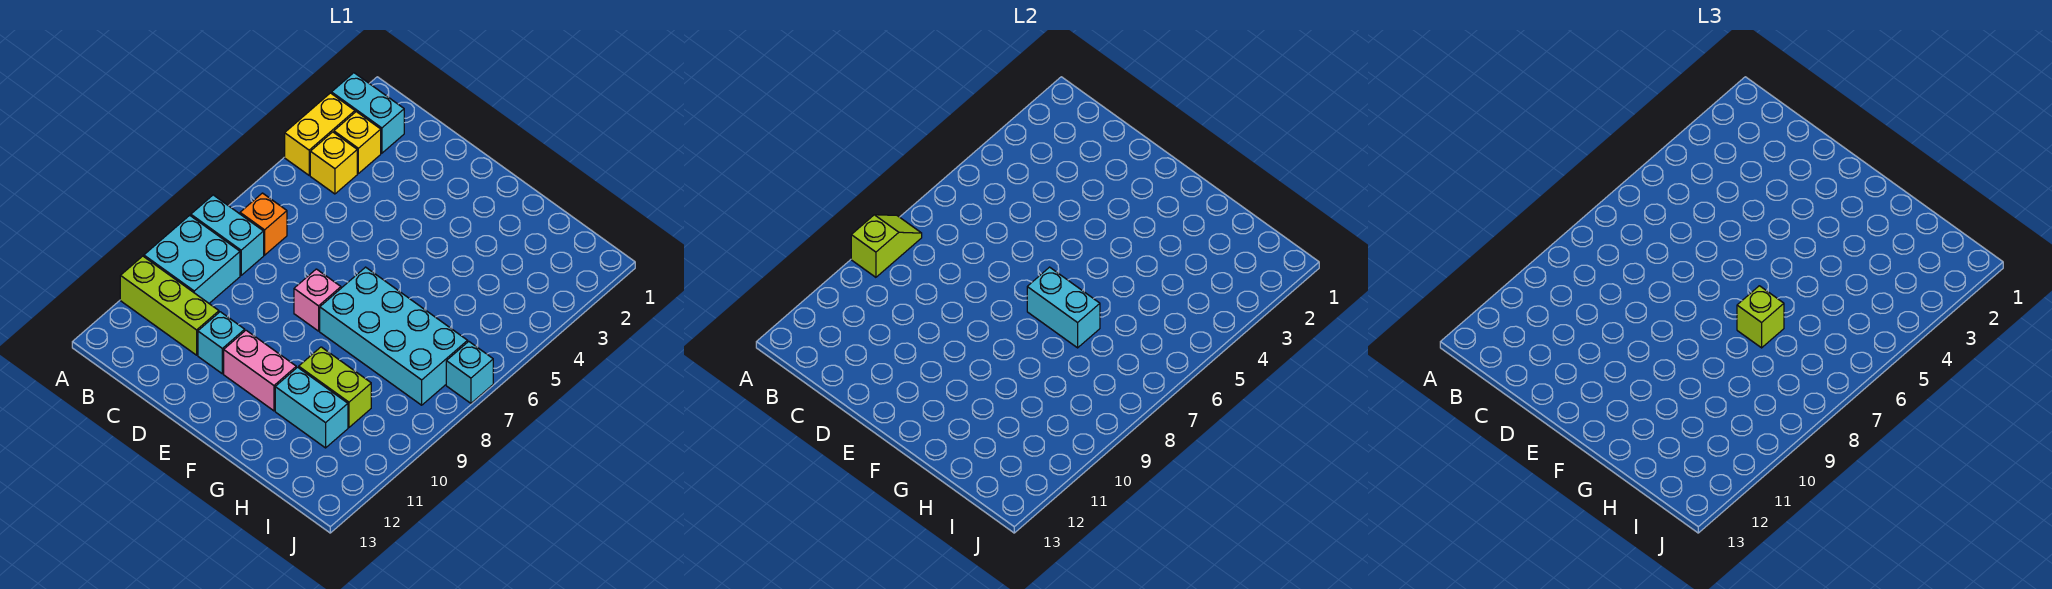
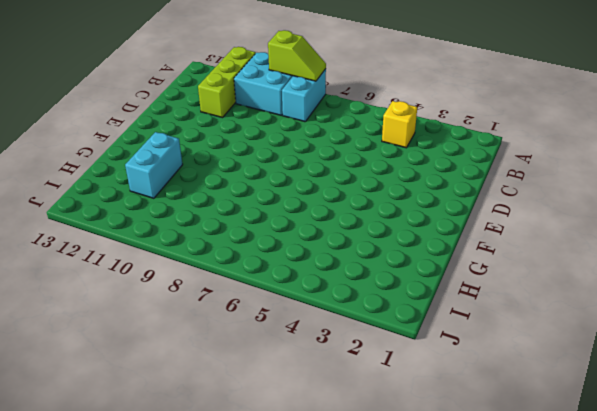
none -> cyan brick A2:B2 level 1
none -> yellow brick A3:A4 level 1
none -> yellow brick B3 level 1

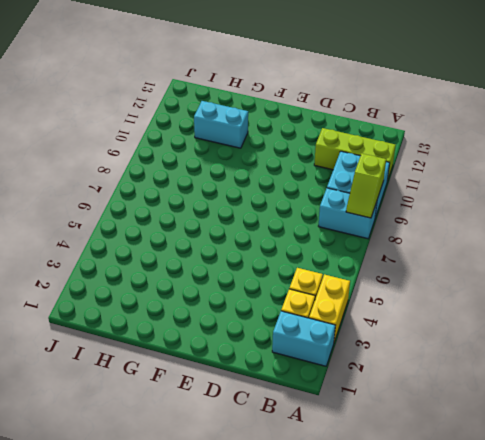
none -> orange brick B7 level 1
none -> cyan brick D11 level 1
none -> pink brick E8 level 1

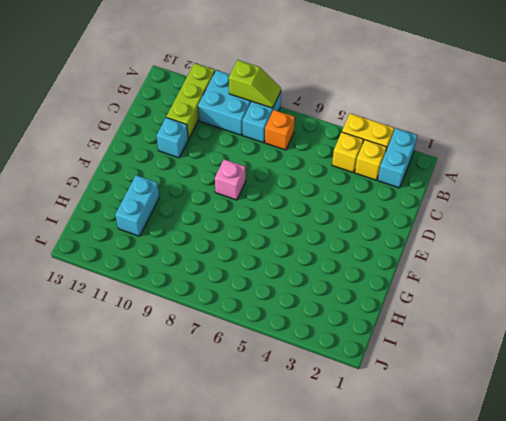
none -> pink brick E11:F11 level 1
none -> cyan brick F7:I8 level 1
none -> lime brick G10:H10 level 1

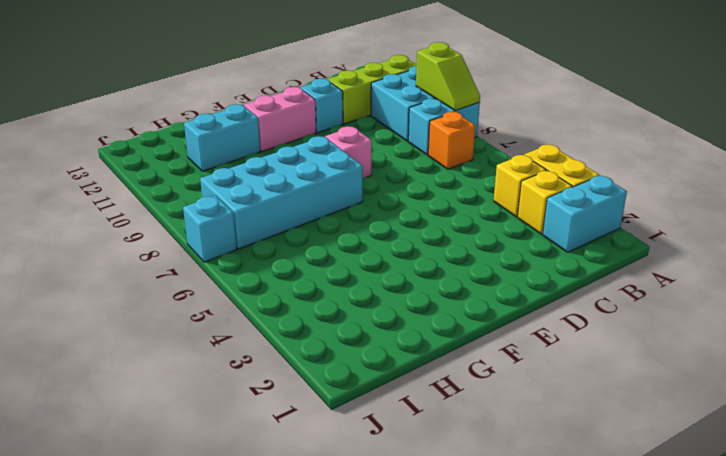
none -> lime brick G10:H10 level 1
none -> cyan brick F7:G7 level 2
none -> lime brick G7 level 3

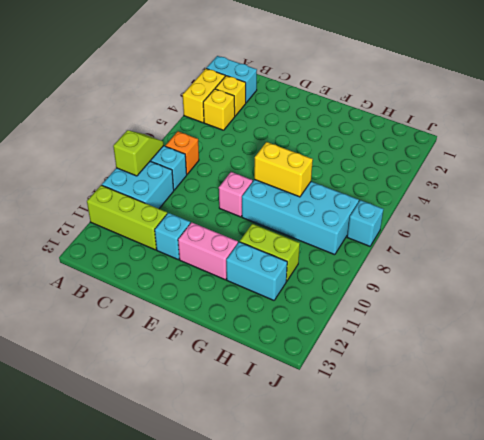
yellow brick F7:G7 level 2 -> cyan brick F7:G7 level 2
none -> lime brick G7 level 3

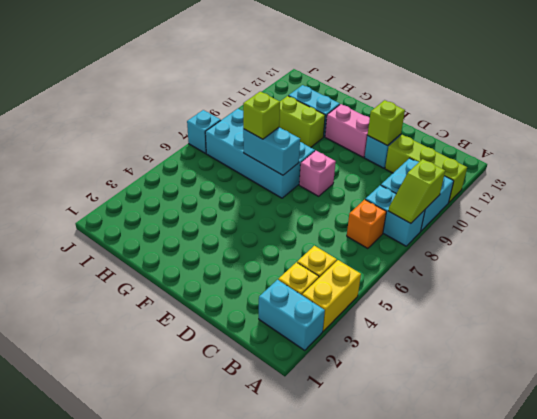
lime brick D11 level 2 -> none

